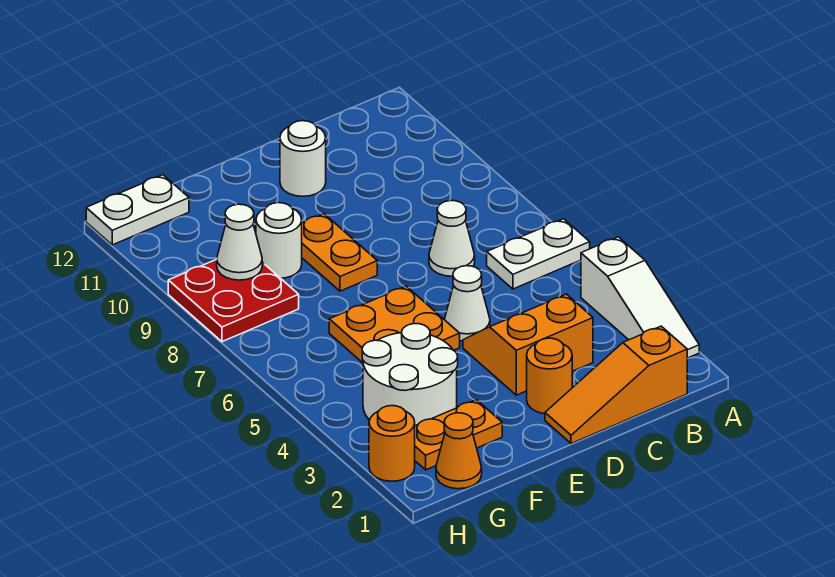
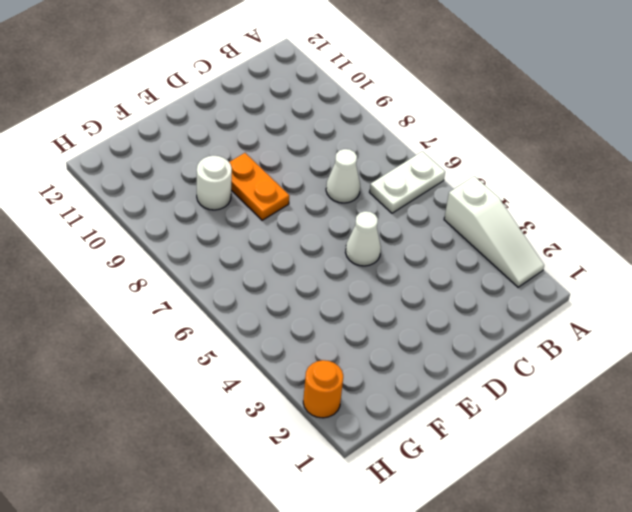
none -> orange slope B1:D1 level 1 top B
none -> orange slope C3:D4 level 1 top 3
none -> orange round brick D2 level 1

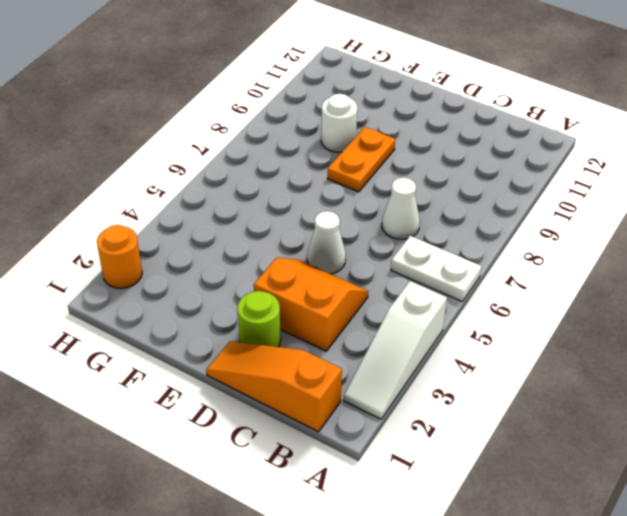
lime round brick D2 level 1 -> orange round brick D2 level 1
none -> white round brick D11 level 1
none -> orange plate E5:F6 level 1
none -> orange plate F2:G2 level 1

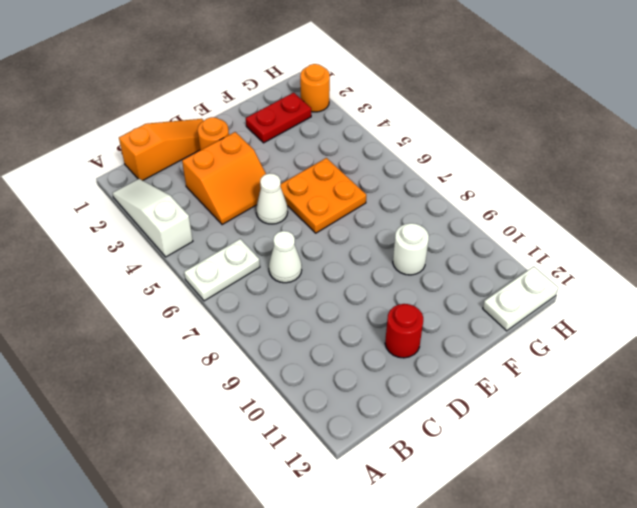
red round brick D11 level 1 -> white round brick D11 level 1
red plate F2:G2 level 1 -> orange plate F2:G2 level 1
none -> orange plate E8:E9 level 1
none -> white round brick F3:G4 level 1
none -> orange cone G1 level 1

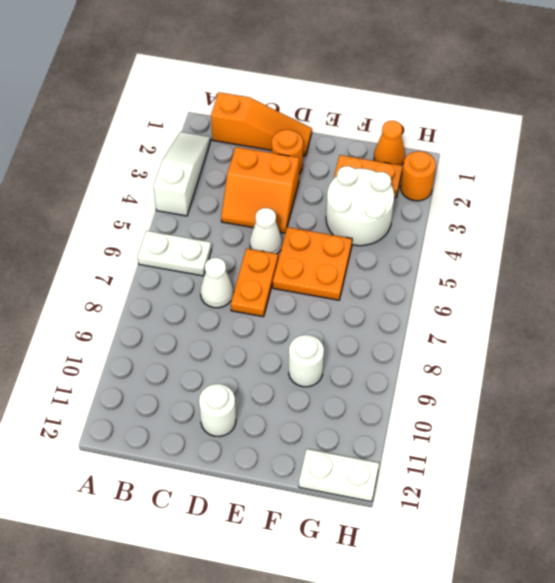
orange plate D6:D7 level 1 -> orange plate E8:E9 level 1
none -> red plate G8:H9 level 1
none -> white cone G9 level 2

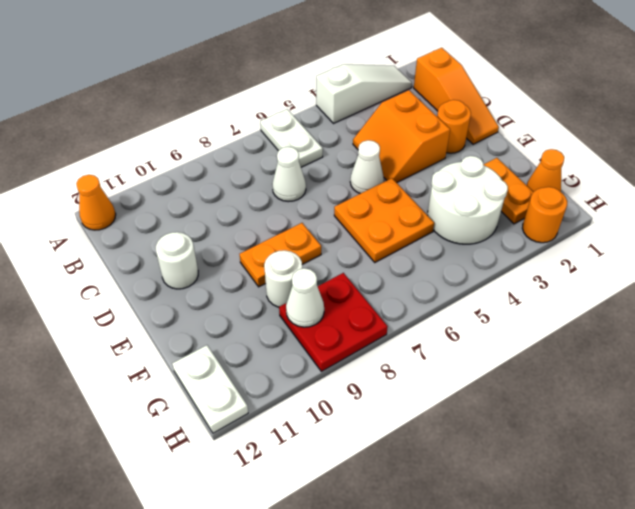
orange cone A12 level 1 -> none

